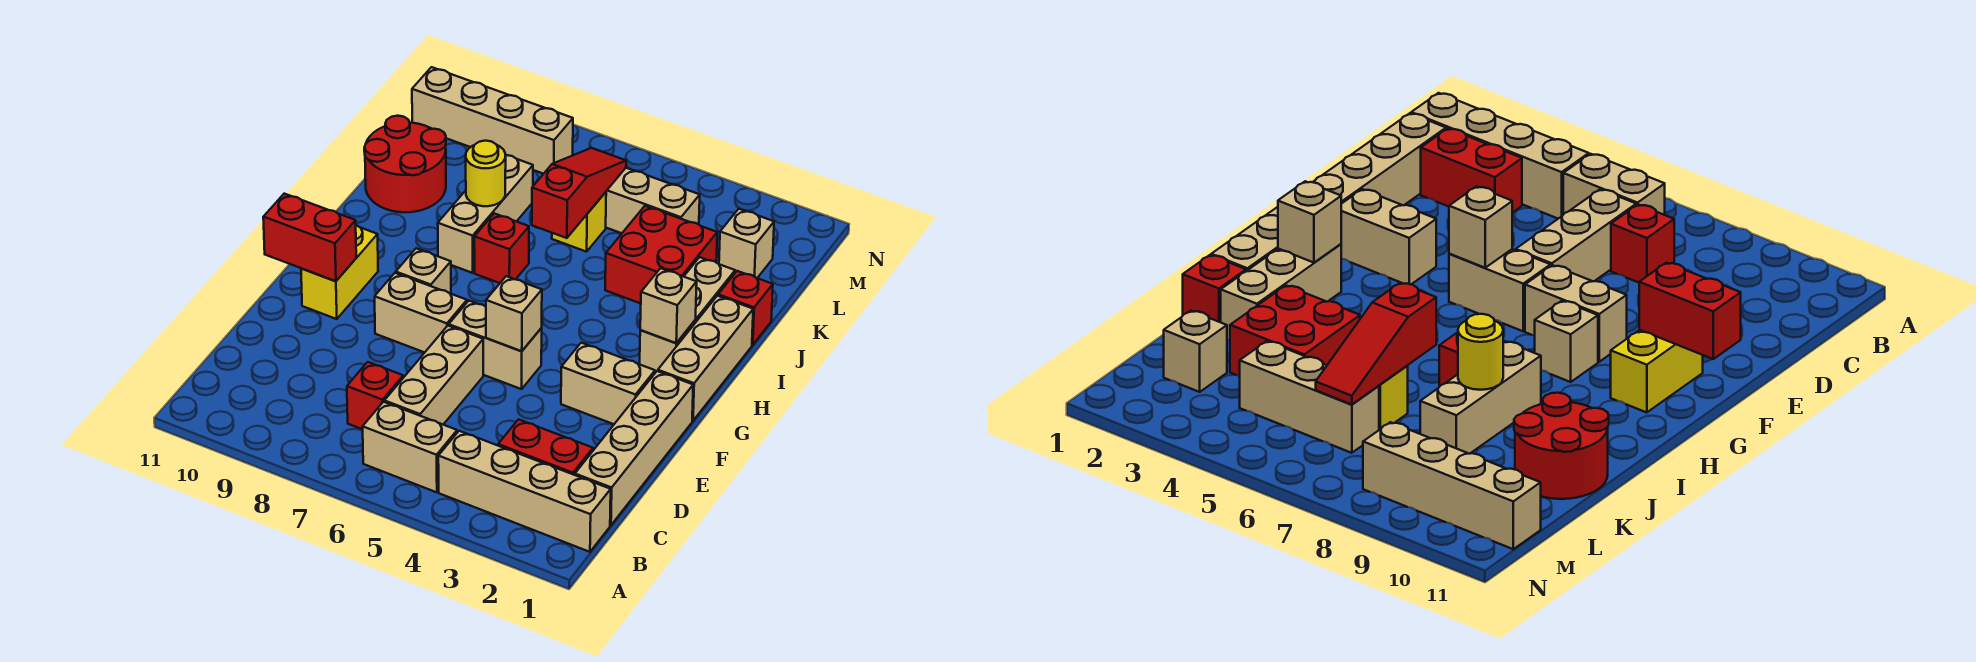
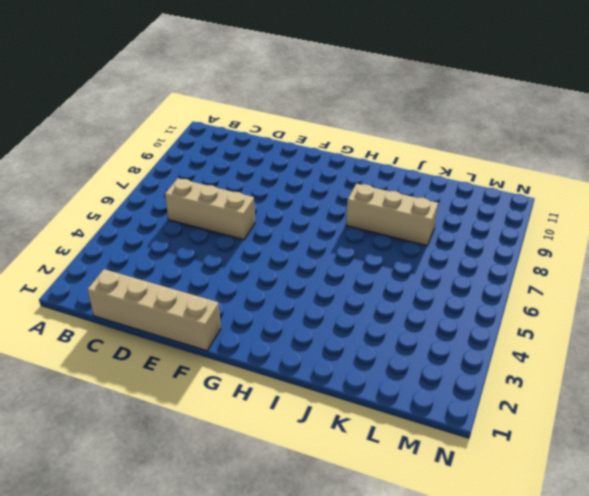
none -> tan brick B1:B4 level 1
none -> tan brick B5:B6 level 1
none -> red brick C2:C3 level 1

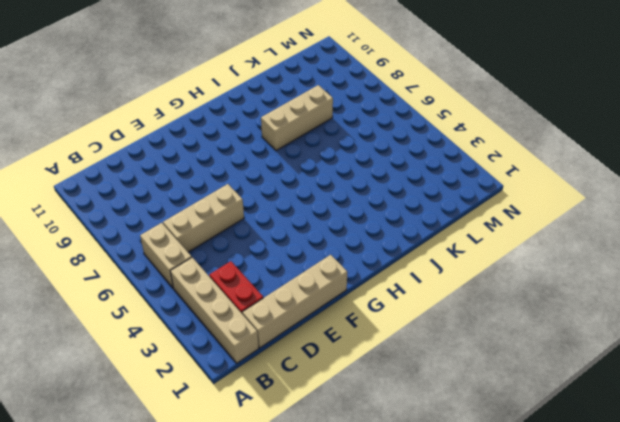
none -> red brick C7 level 1
none -> tan brick F2:F3 level 1
none -> tan brick F5:F6 level 1

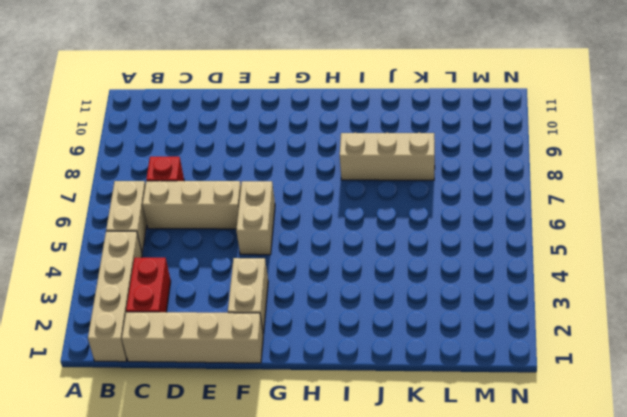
none -> tan brick F7:F8 level 1
none -> yellow brick F10:G10 level 1
none -> tan brick G1:I1 level 1

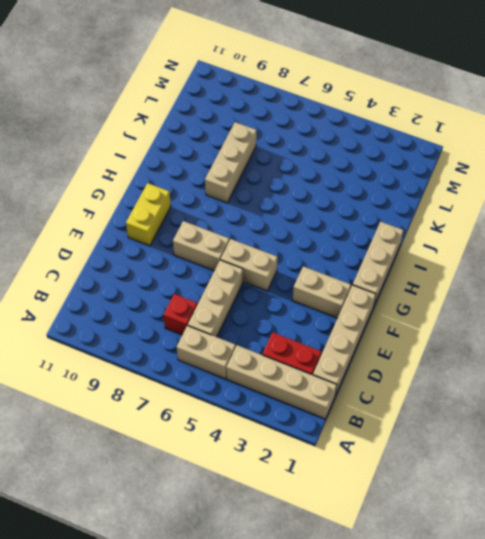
none -> tan brick G8 level 1
none -> tan brick H2:J2 level 1
none -> red brick I7 level 1

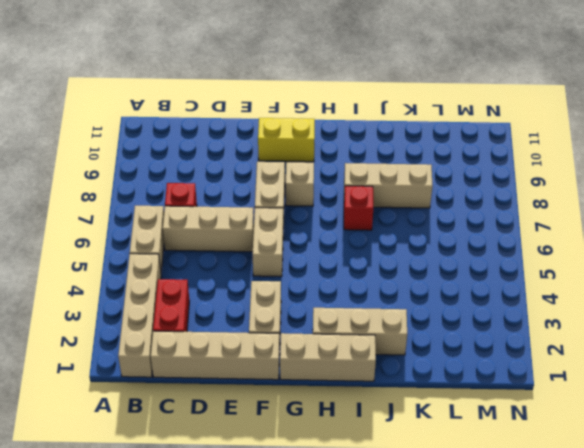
none -> red brick J1 level 1
none -> red brick J3:K4 level 1
none -> red round brick J10:K11 level 1

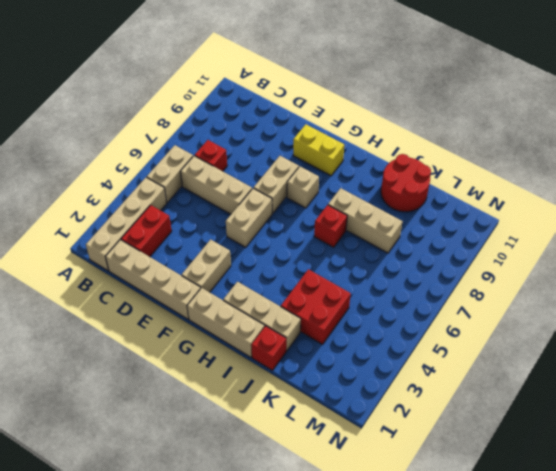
none -> yellow brick K6 level 1
none -> tan brick L2 level 1
none -> tan brick L4:L6 level 1

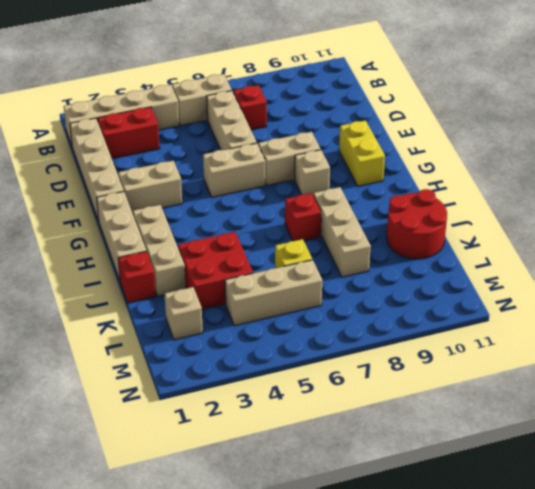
none -> tan brick M8:M11 level 1
none -> tan brick F5 level 2
none -> red brick F10:F11 level 2

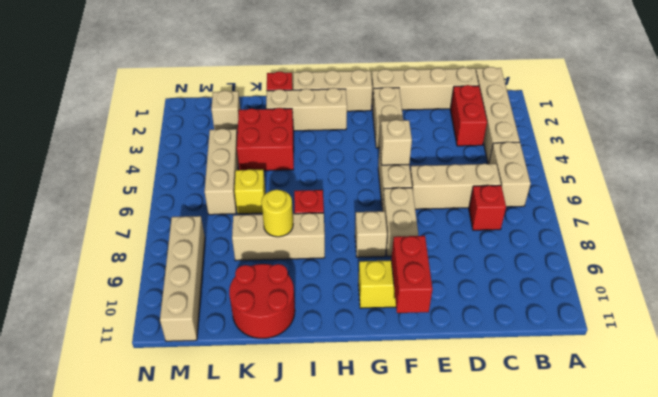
none -> tan brick H2 level 2
none -> red slope J6:L6 level 2 top J

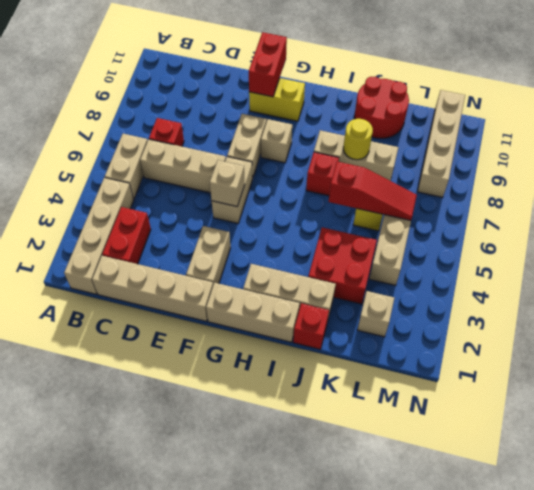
none -> tan brick H2 level 2

